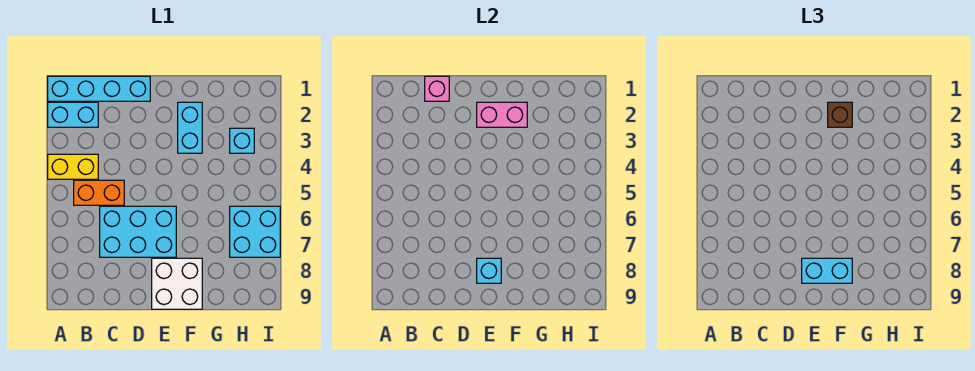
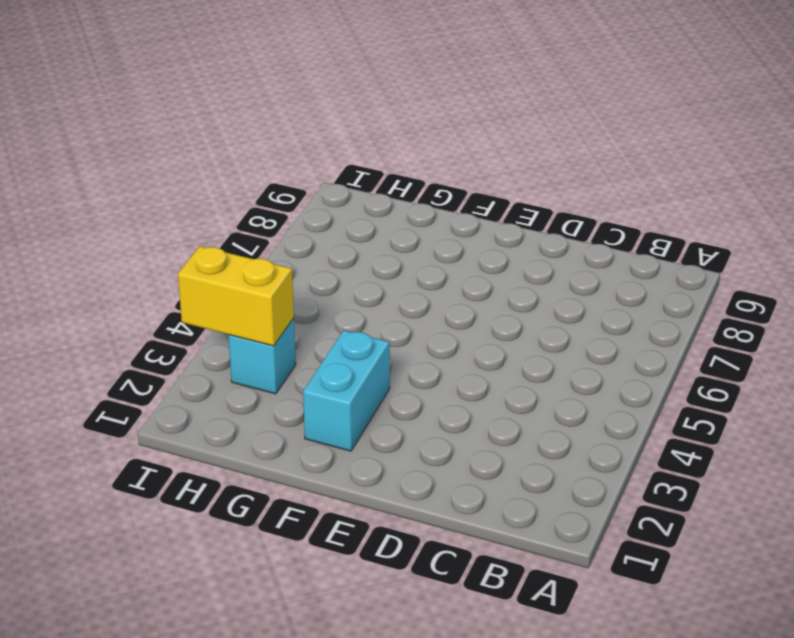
yellow brick H3:I3 level 2 -> yellow brick A4:B4 level 1
none -> cyan brick A1:D1 level 1
none -> cyan brick A2:B2 level 1
none -> orange brick B5:C5 level 1

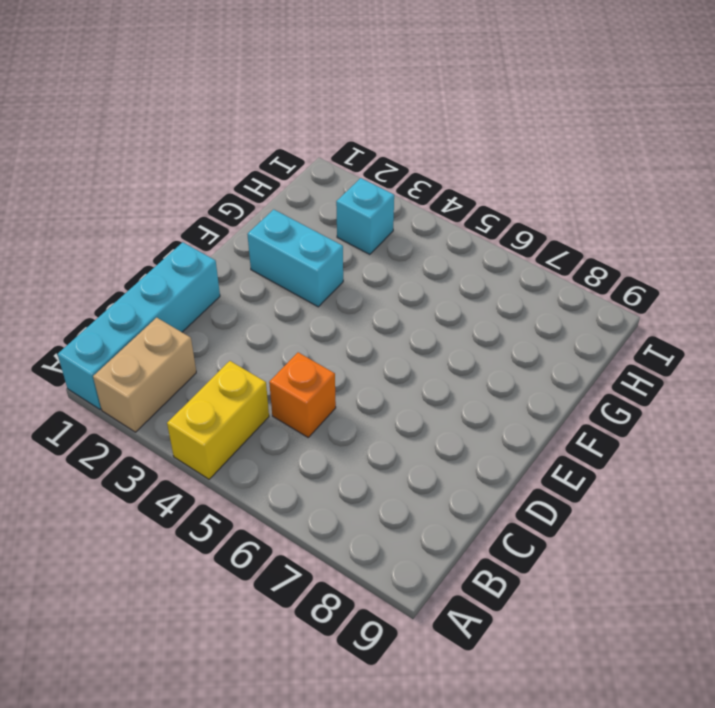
tan brick A2:B2 level 1 -> cyan brick A2:B2 level 1
orange brick C5 level 1 -> orange brick B5:C5 level 1
none -> cyan brick C6:E7 level 1
none -> white brick E8:F9 level 1
none -> cyan brick H6:I7 level 1

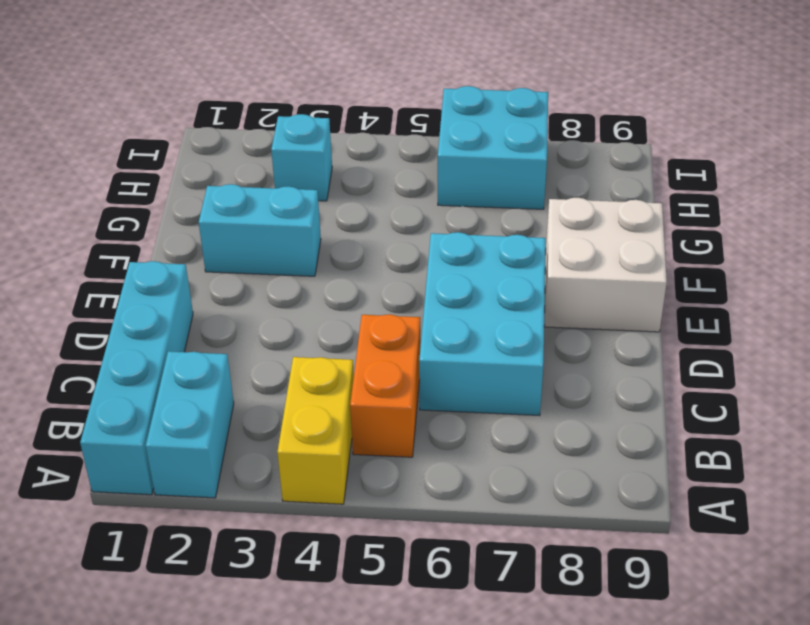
none -> pink brick C1 level 2
none -> pink brick E2:F2 level 2
none -> cyan brick E8 level 2

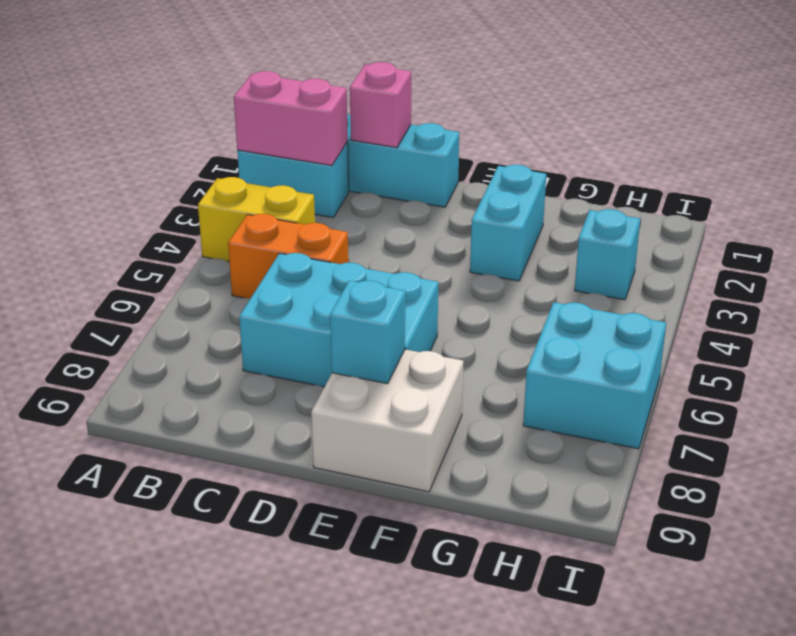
pink brick A2:B2 level 2 -> pink brick E2:F2 level 2
none -> cyan brick E8:F8 level 3
none -> brown brick F2 level 3

